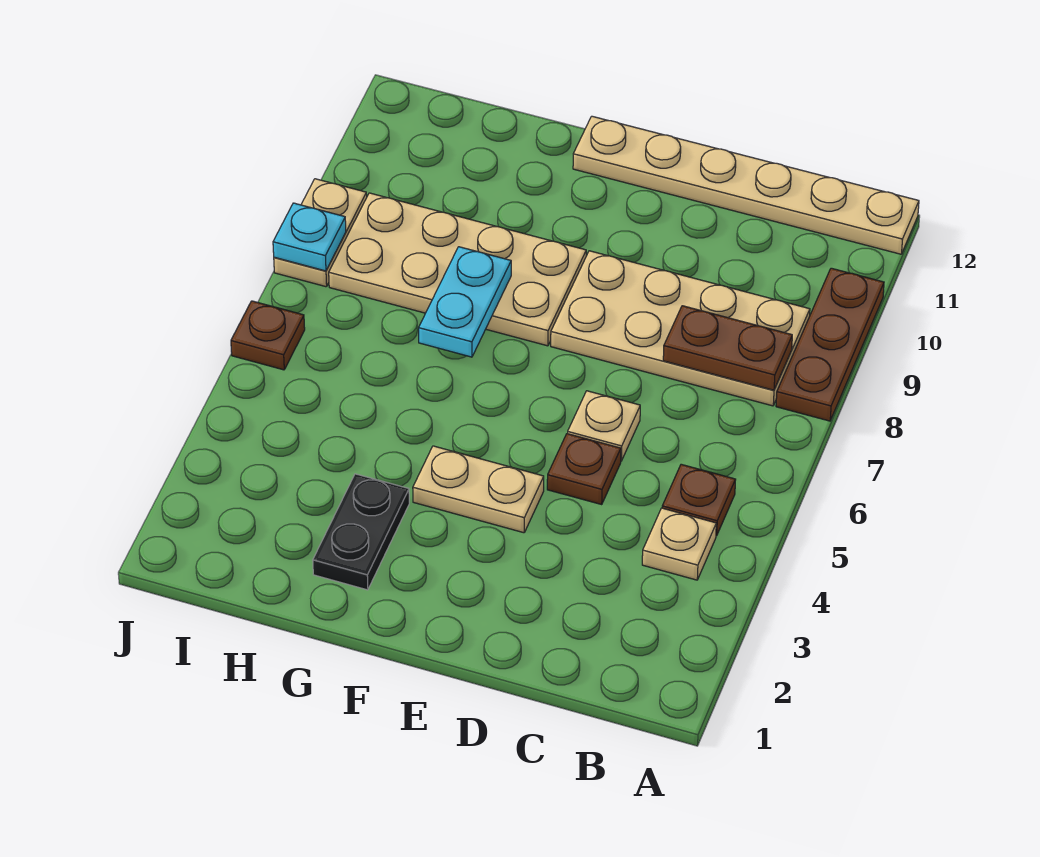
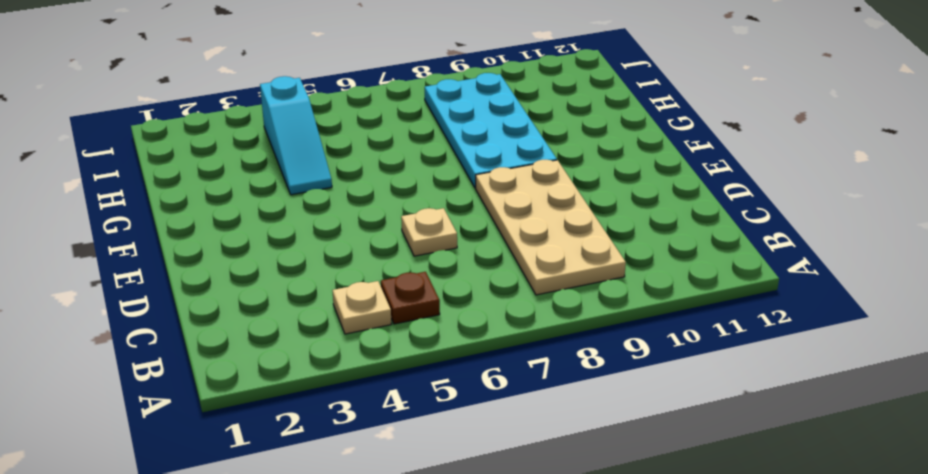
cyan plate F8:I9 level 1 -> tan plate F8:I9 level 1
cyan slope G4:I4 level 1 top I -> none
none -> brown plate A8:A10 level 1
none -> tan plate A12:F12 level 1
none -> brown plate D5 level 1

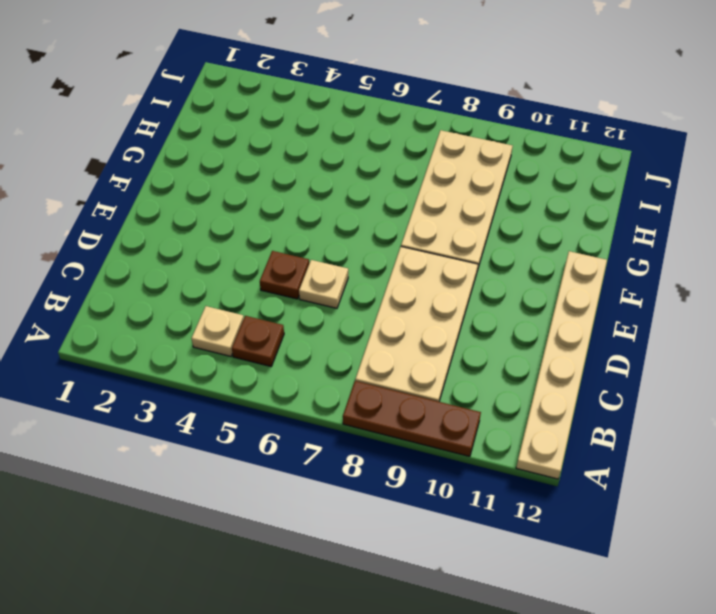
none -> tan plate E4:F4 level 1
none -> black plate G2:G3 level 1
none -> brown plate J6 level 1

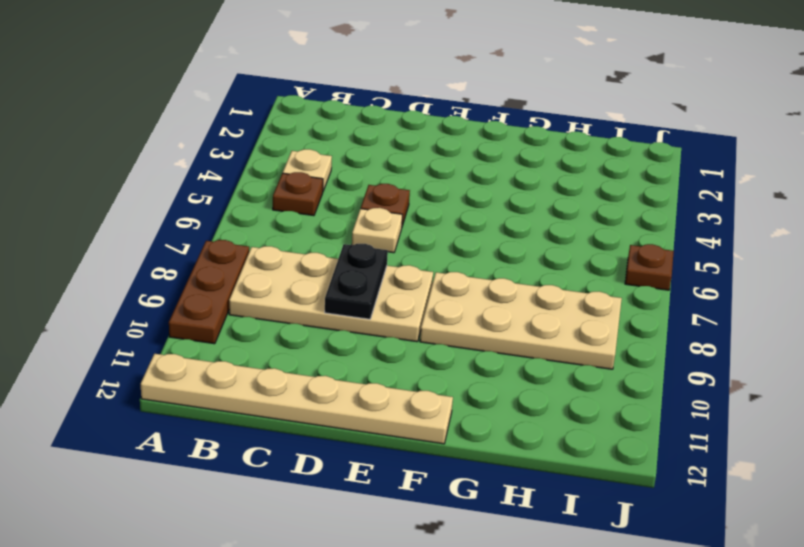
black plate D8:D9 level 2 -> black plate G2:G3 level 1
none -> tan plate E4:F4 level 1
none -> tan plate J8:J9 level 1
none -> brown plate B8:C8 level 2

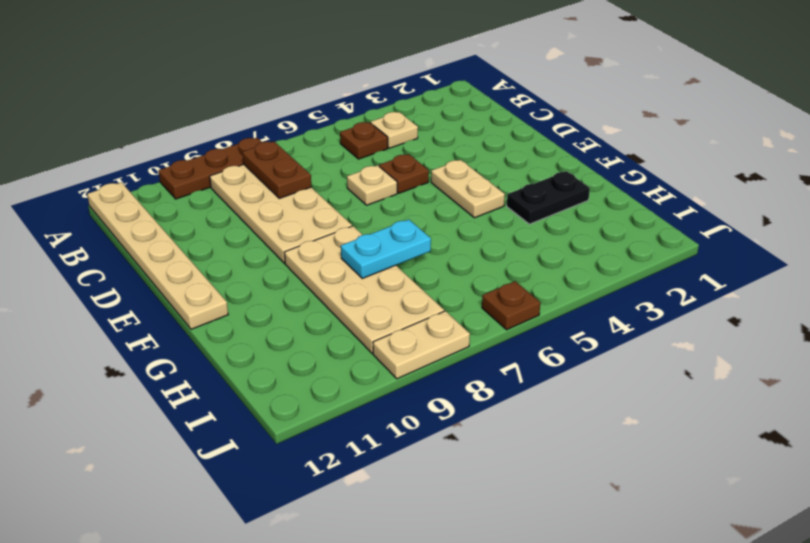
none -> cyan plate J8 level 2

